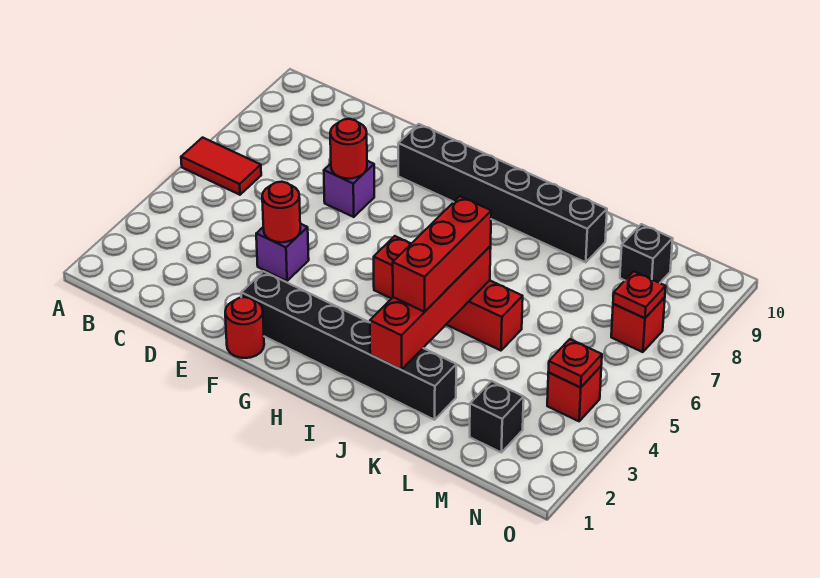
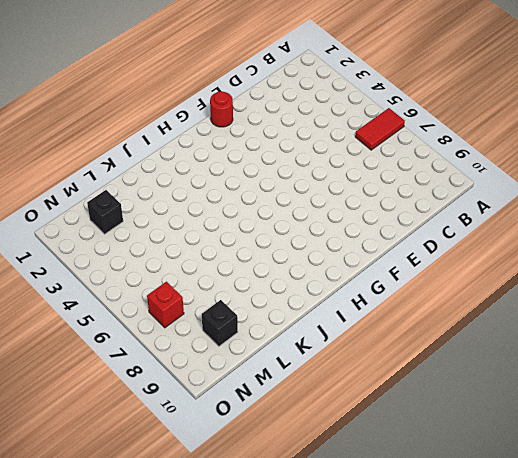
none -> purple brick E4 level 1
none -> purple brick E7 level 1
none -> black brick F2:K2 level 1

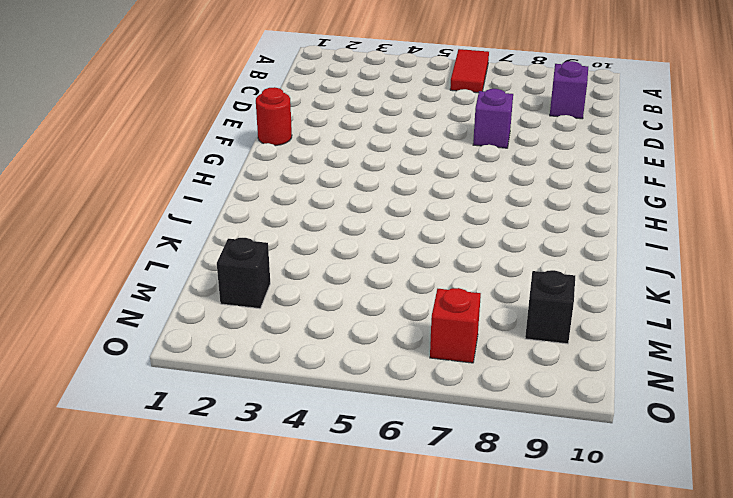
purple brick C9 level 1 -> purple brick E4 level 1
none -> black brick F2:K2 level 1
none -> black brick F9:K9 level 1
none -> red brick H5:K5 level 1

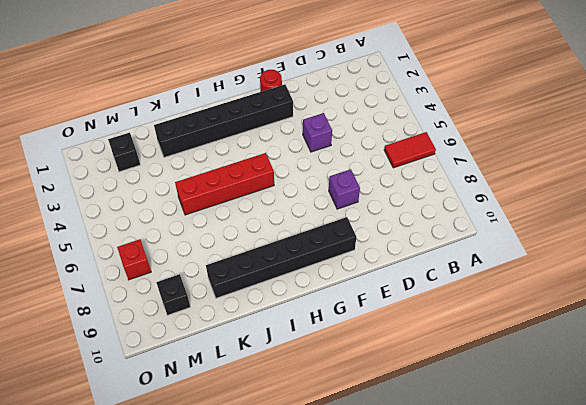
none -> red brick N4 level 1
none -> red round brick E4 level 2
none -> red round brick E7 level 2

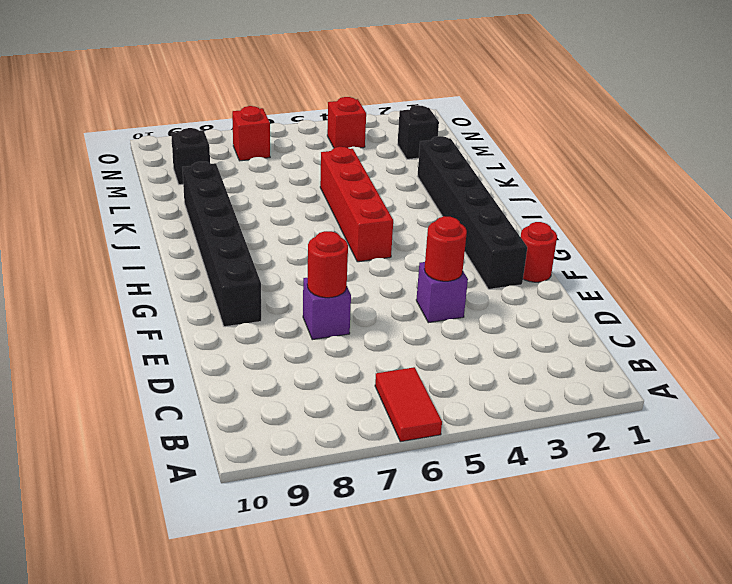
none -> red brick J2:J5 level 2
none -> red plate N4 level 2
none -> red plate N7 level 2

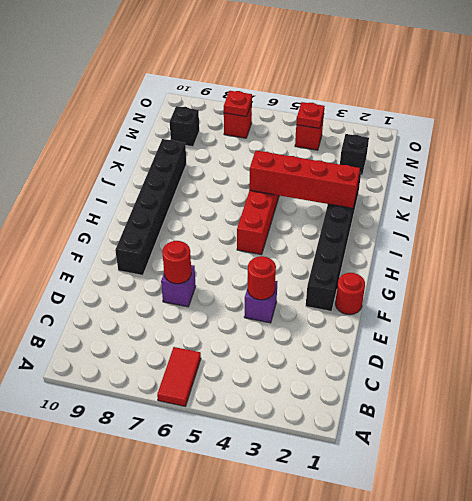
none -> red brick J3:J5 level 3

